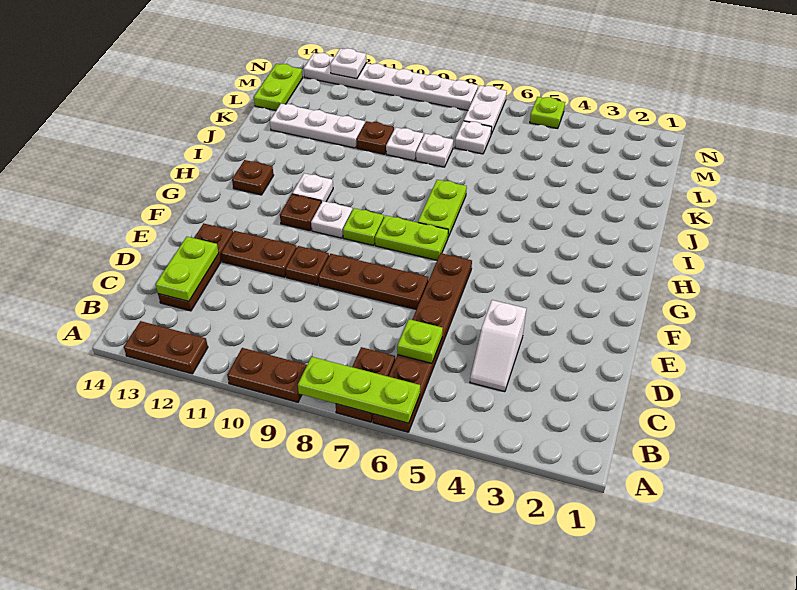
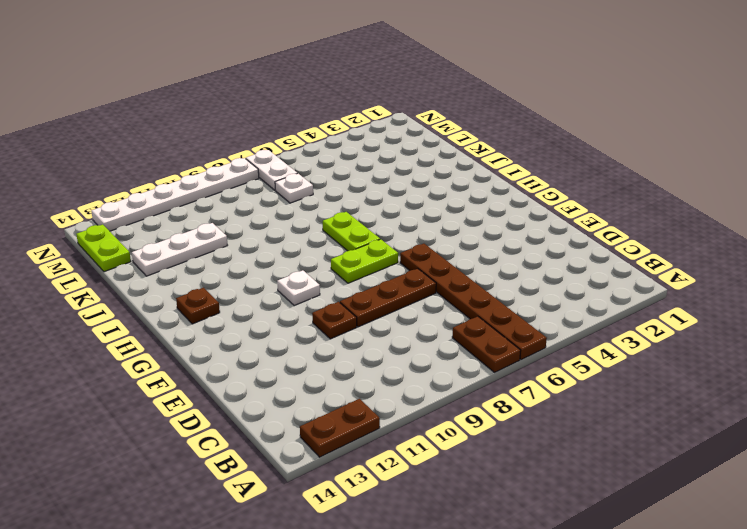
none -> brown plate A9:A10 level 1
none -> white slope C4:D4 level 1 top D
none -> brown plate C13:E13 level 1

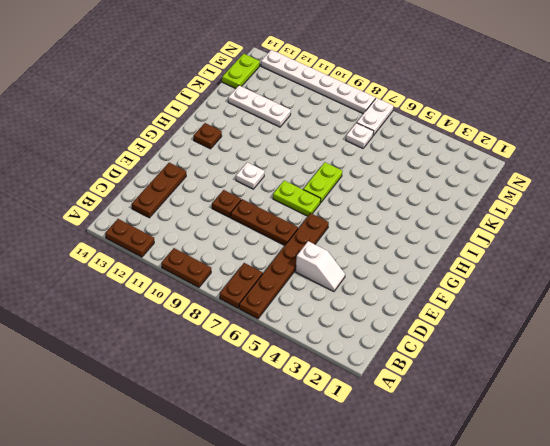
white slope D4:D5 level 1 top 5 -> white slope C4:D4 level 1 top D
none -> brown plate E11:E12 level 1
none -> lime plate G9 level 1
none -> brown plate G11 level 1

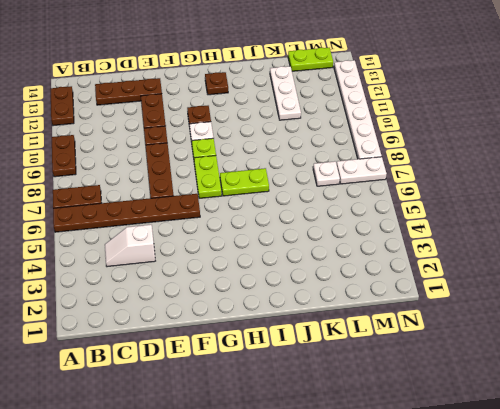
none -> white plate H11 level 1
none -> white plate K8 level 1
none -> white plate K9 level 1

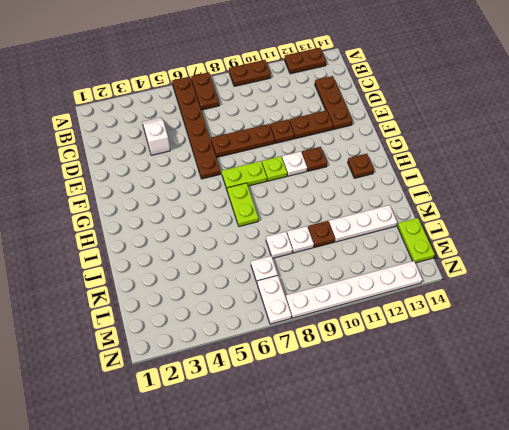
none -> white plate H11 level 1
none -> lime plate N5 level 1
none -> lime plate A6:A8 level 2

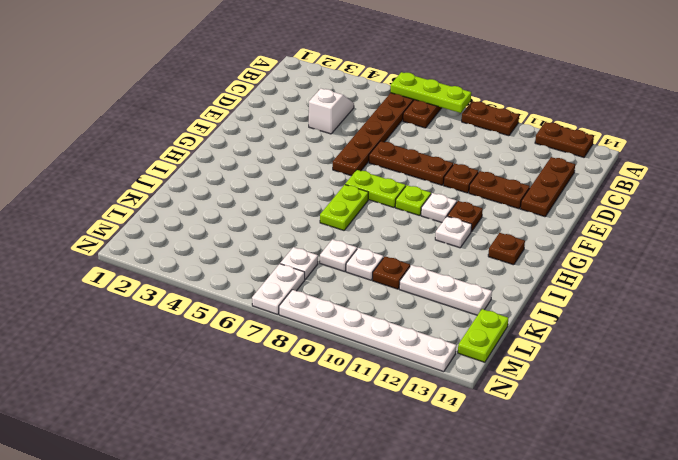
none -> lime plate N5 level 1
none -> lime plate C6 level 2
none -> lime plate C13:D13 level 2

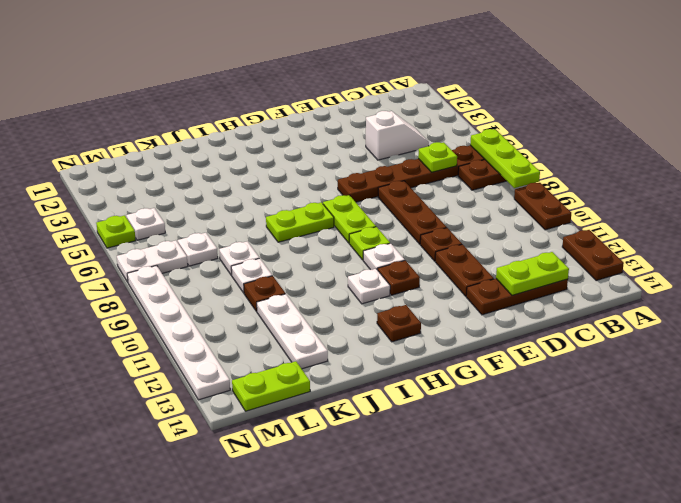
white plate M5 level 1 -> white plate N12 level 2

